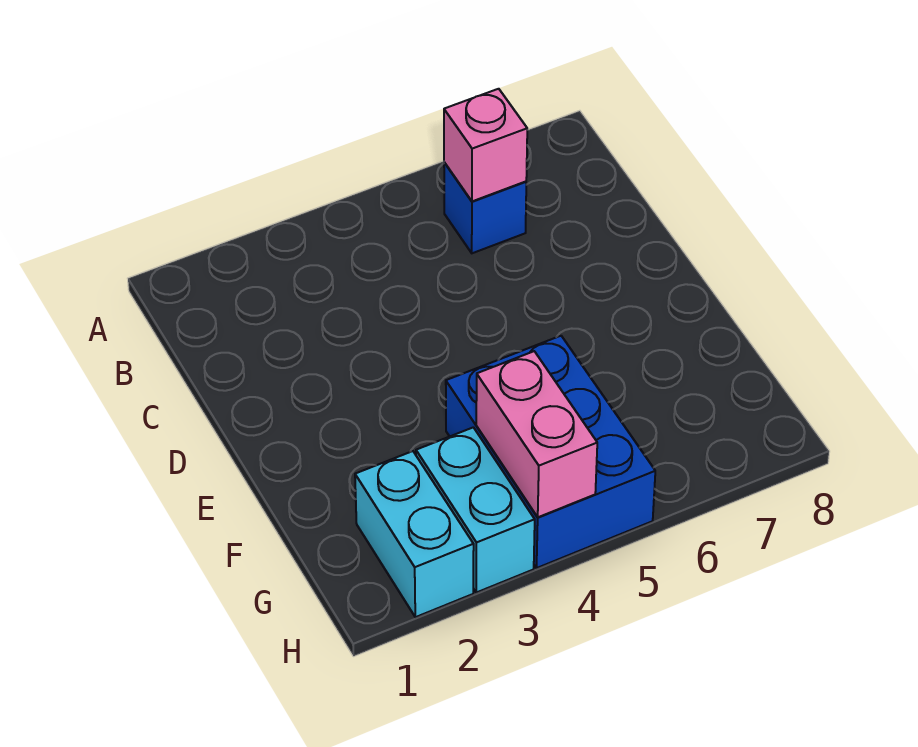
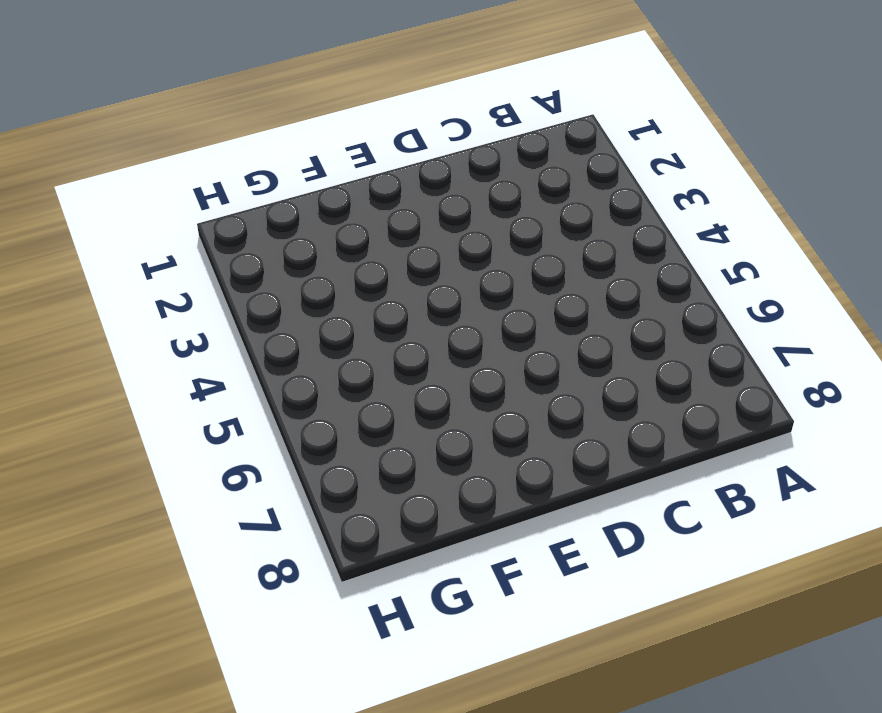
none -> blue brick B6 level 1
none -> blue brick F4:H5 level 1

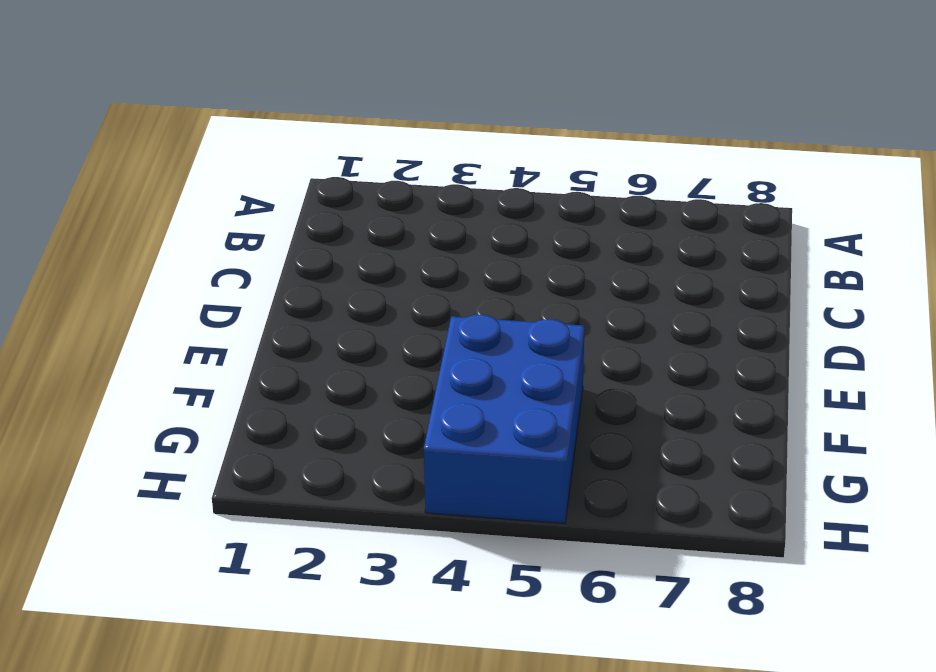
none -> blue brick B6 level 1
none -> cyan brick G2:H2 level 1

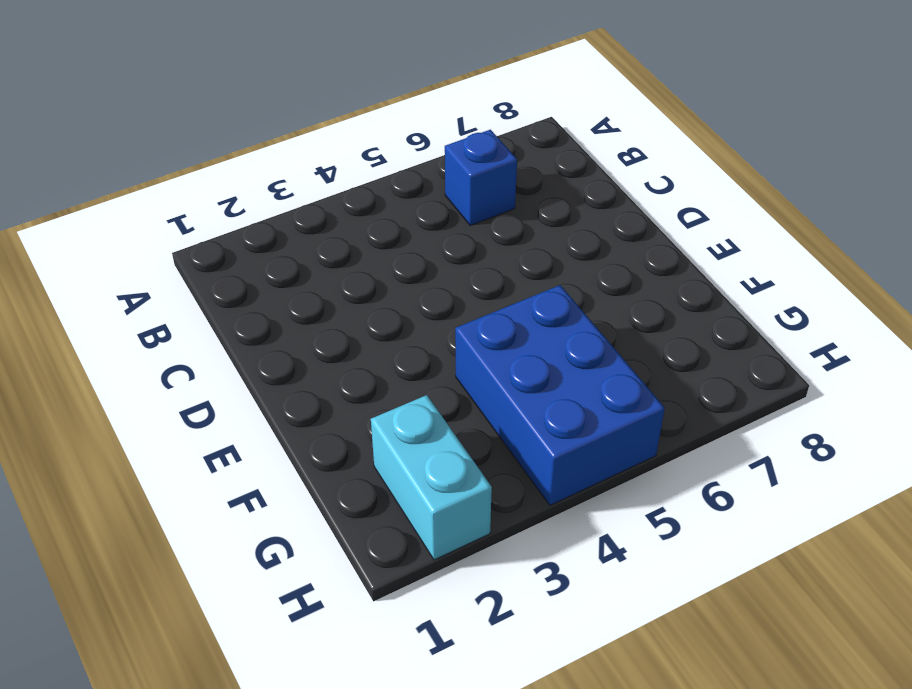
none -> cyan brick G3:H3 level 1
none -> pink brick B6 level 2

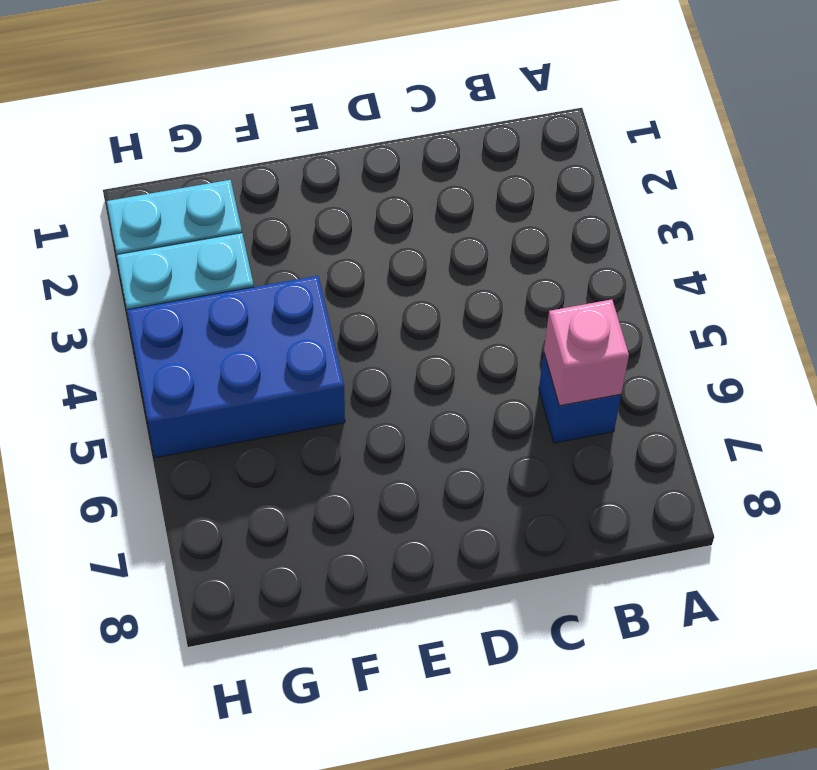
none -> pink brick G4:H4 level 2

